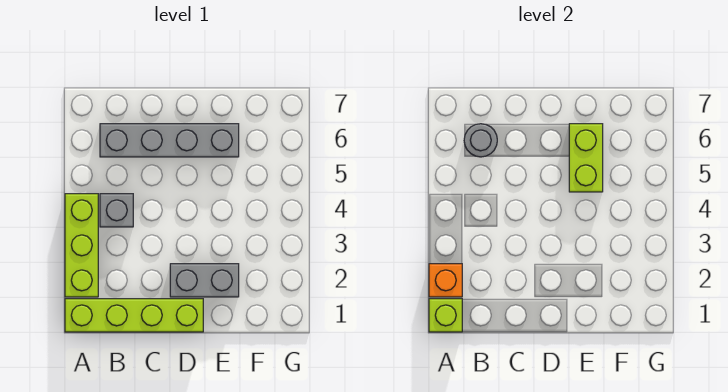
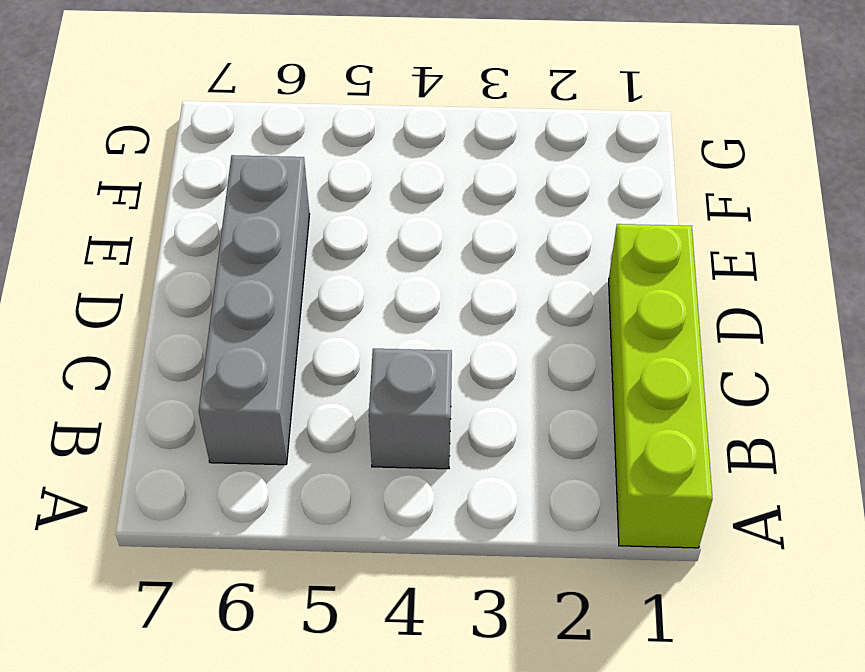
none -> lime brick A2:A4 level 1
none -> grey brick D2:E2 level 1

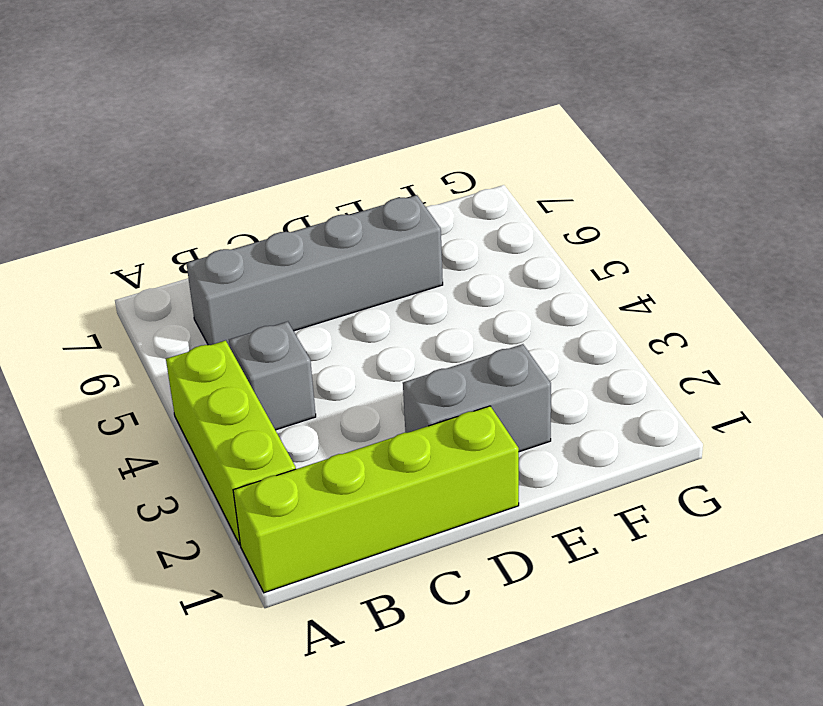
none -> lime brick A1 level 2
none -> orange brick A2 level 2

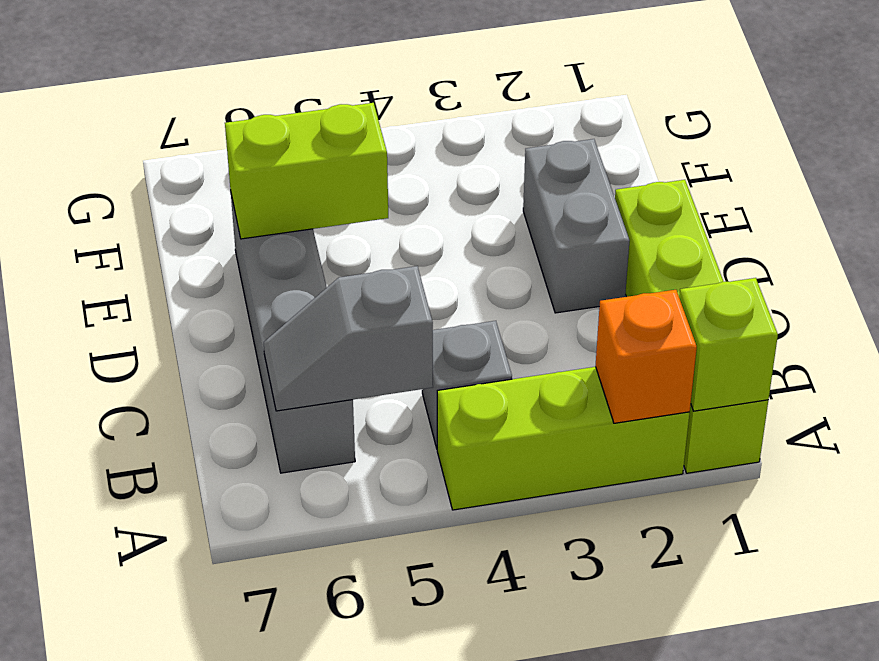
grey slope B5:B6 level 2 top 5 -> grey round brick B6 level 2

